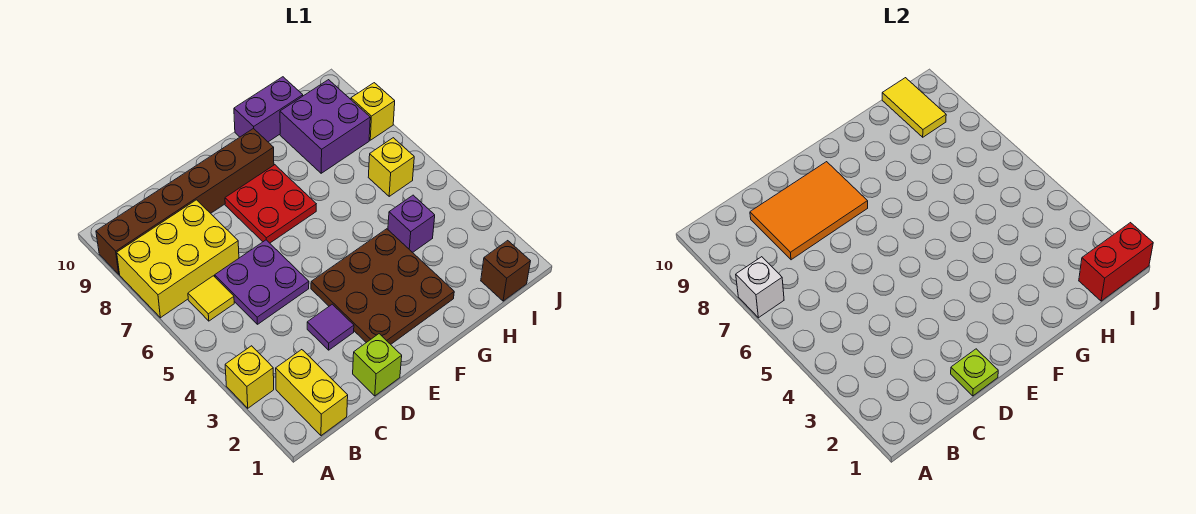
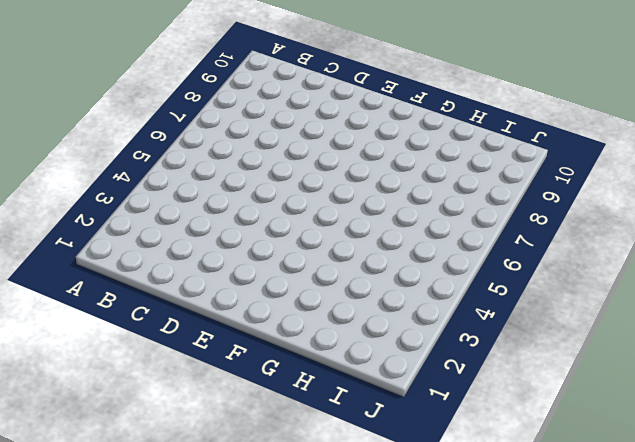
none -> yellow brick A3 level 1
none -> yellow brick A7:C8 level 1
none -> brown brick A9:F9 level 1

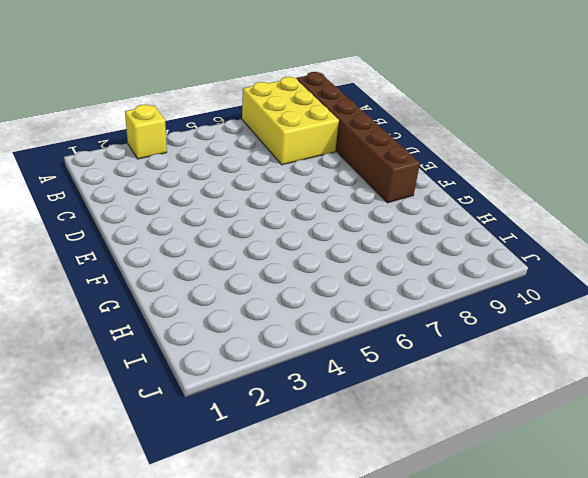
none -> yellow brick B1:B2 level 1
none -> yellow tile B6 level 1
none -> purple plate C5:D6 level 1

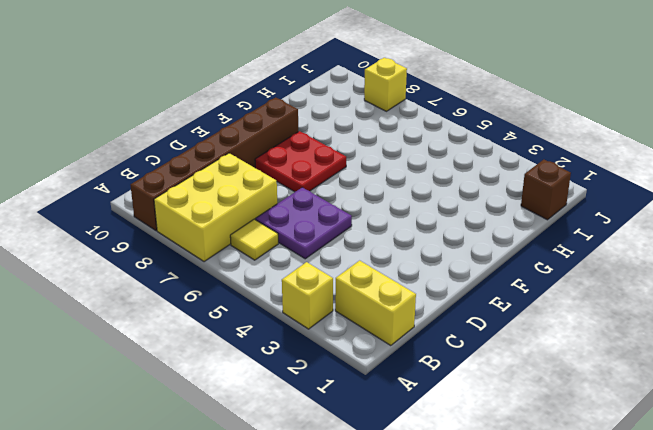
none -> lime brick D1 level 1
none -> purple tile D3 level 1
none -> brown plate E2:G4 level 1

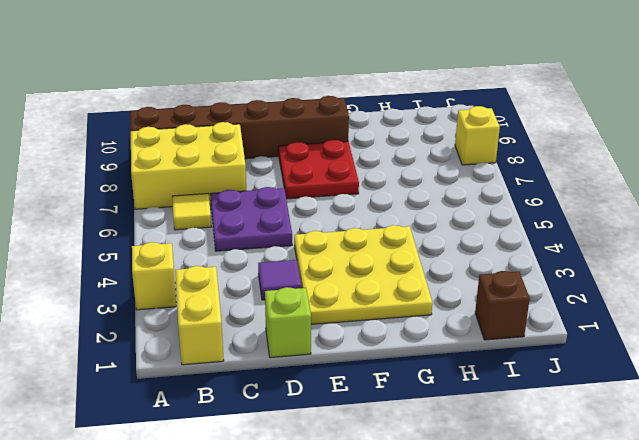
yellow plate E2:G4 level 1 -> brown plate E2:G4 level 1
none -> purple brick G10:H10 level 1
none -> purple brick H4 level 1
none -> purple brick H8:I9 level 1

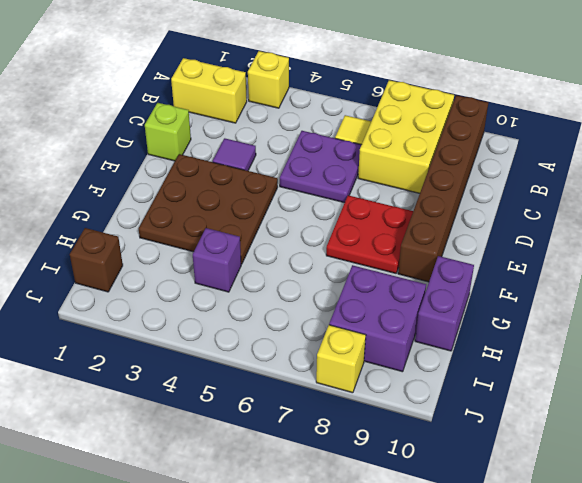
none -> yellow brick I6 level 1
none -> white brick A7 level 2
none -> orange tile C8:E9 level 2

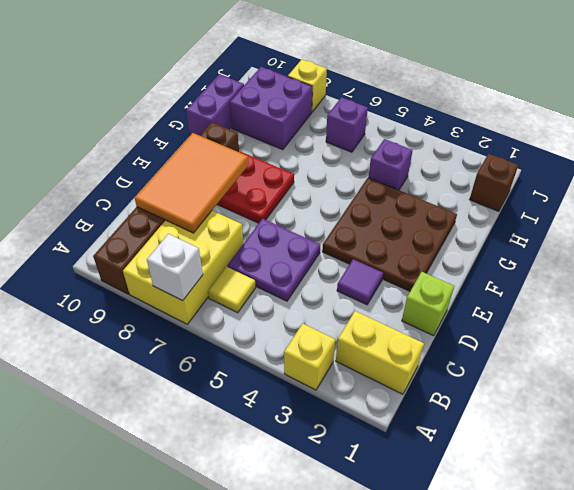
purple brick I6 level 1 -> yellow brick I6 level 1
none -> lime plate D1 level 2
none -> red brick I1:J1 level 2
none -> yellow tile I9:I10 level 2

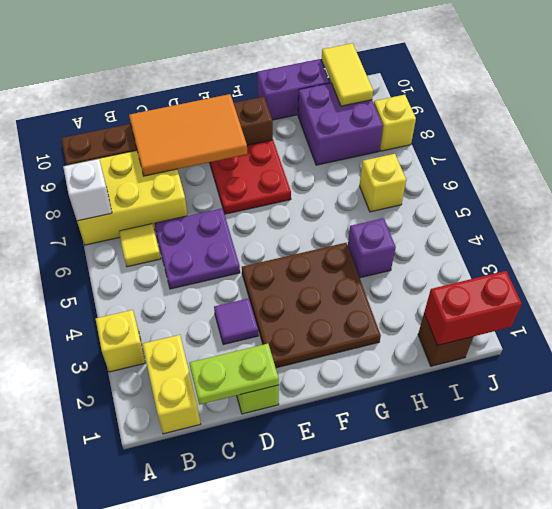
lime plate C1:D1 level 2 -> lime plate D1 level 2

